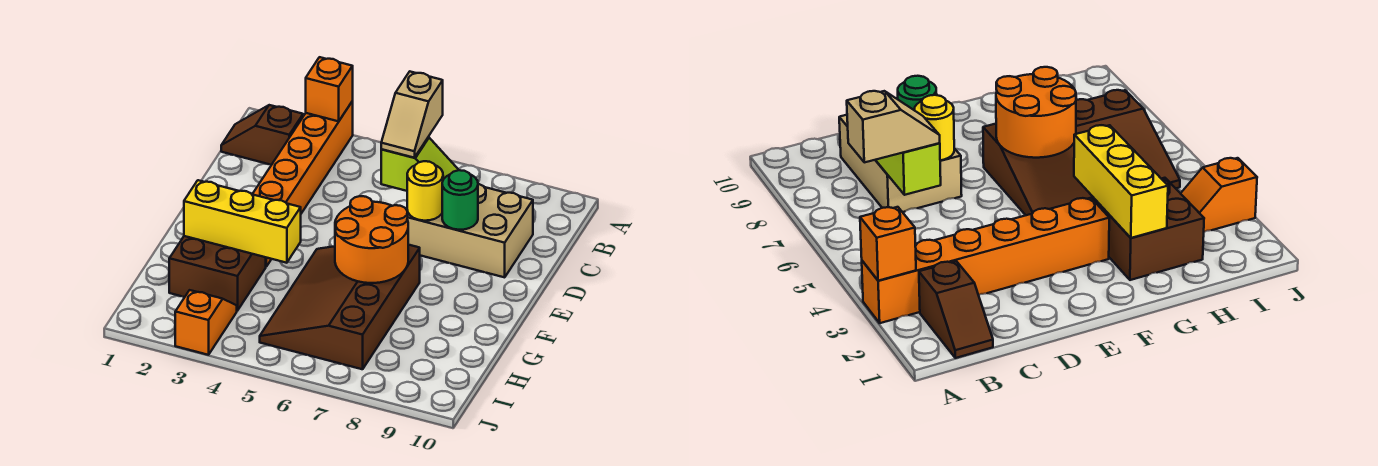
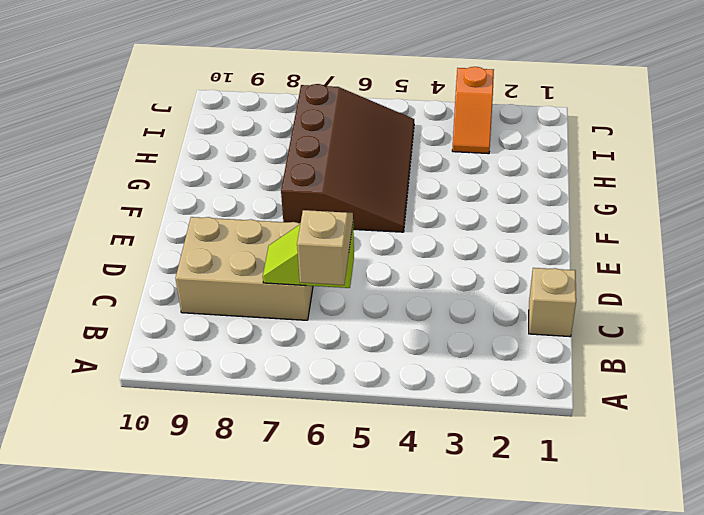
tan brick C1 level 1 -> none
none -> orange brick A3:F3 level 1
none -> brown slope B1:B2 level 1 top 2
none -> brown brick G2:H3 level 1

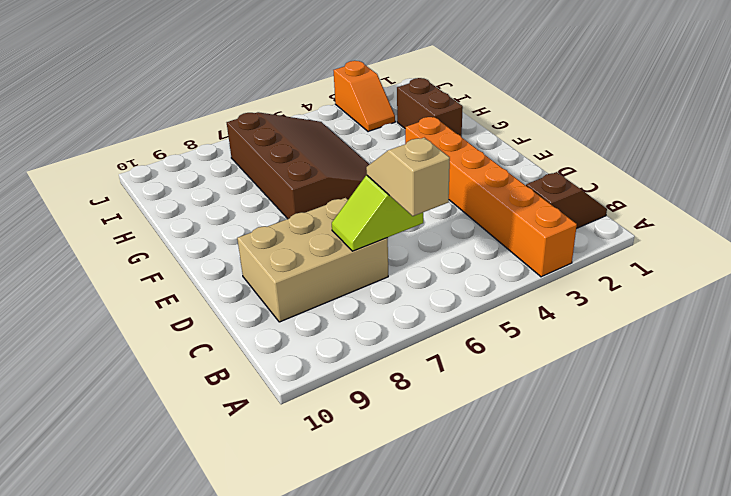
brown brick G2:H2 level 1 -> brown brick G2:H3 level 1
none -> orange brick A3 level 2
none -> yellow round brick D7 level 2
none -> green round brick D8 level 2

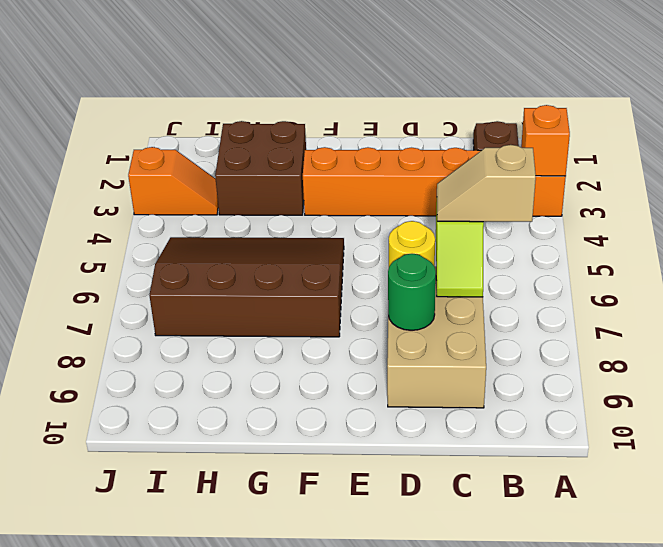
none -> orange round brick F6:G7 level 2
none -> yellow brick G2:G4 level 2

